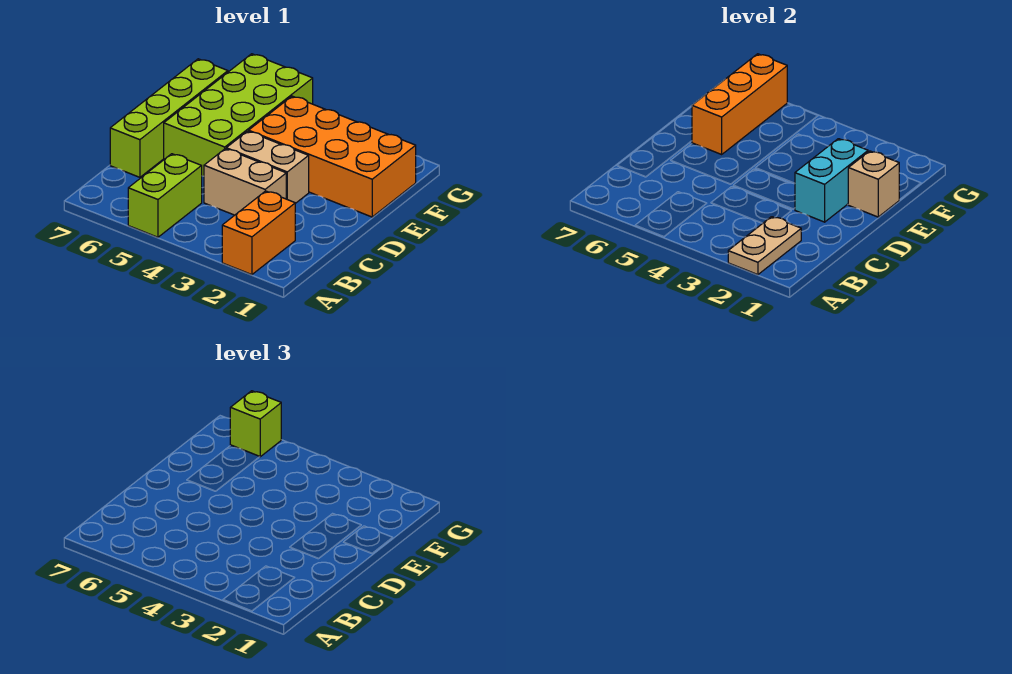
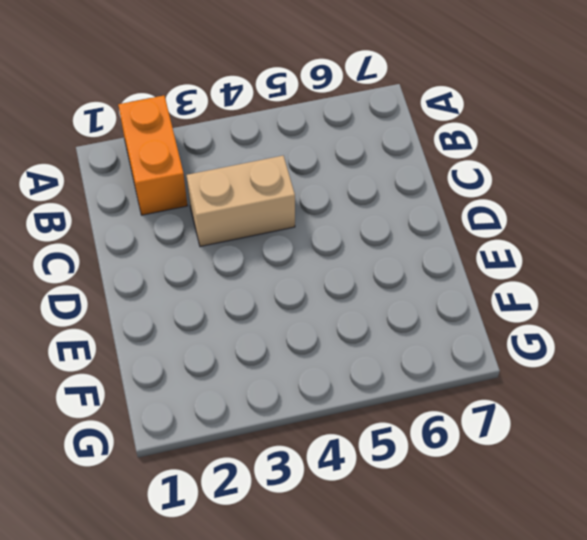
none -> lime brick A5:B5 level 1
none -> lime brick C7:F7 level 1
none -> tan brick D3:D4 level 1

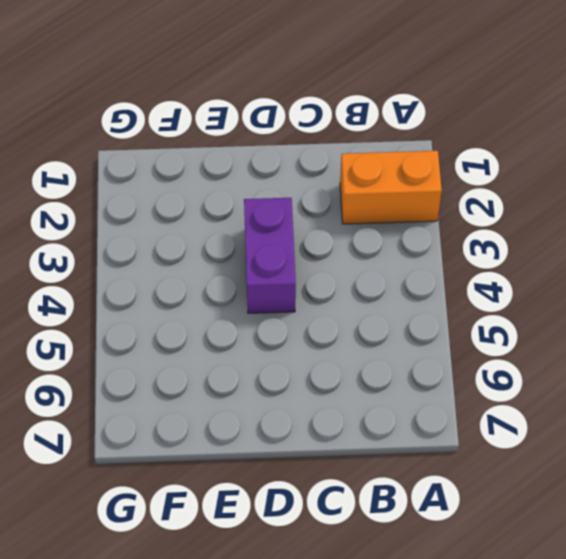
purple brick D3:D4 level 1 -> tan brick D3:D4 level 1
none -> lime brick A5:B5 level 1
none -> tan brick C3:C4 level 1
none -> lime brick C7:F7 level 1

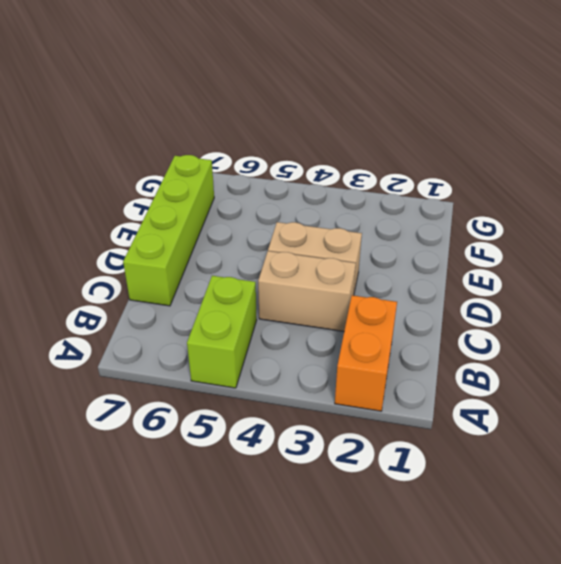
none -> lime brick D5:G6 level 1
none -> orange brick E1:F4 level 1
none -> tan plate A2:B2 level 2

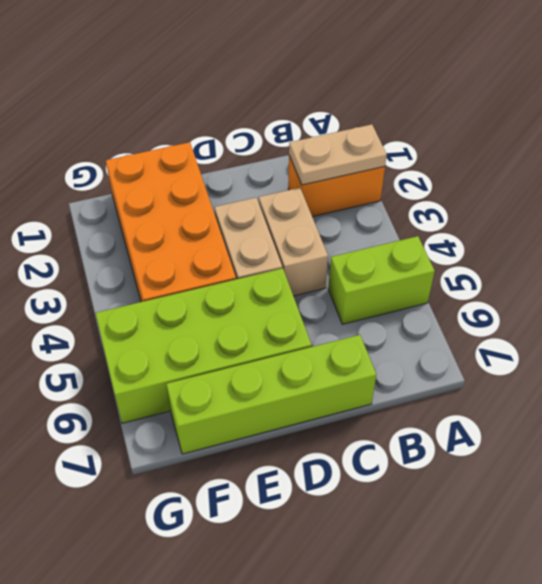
none -> cyan brick D2:E2 level 2
none -> tan brick E1 level 2
none -> orange brick E6:G6 level 2

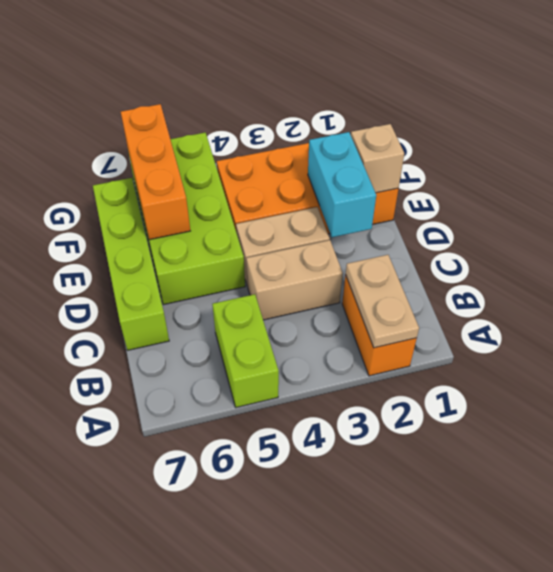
none -> lime brick G6 level 3

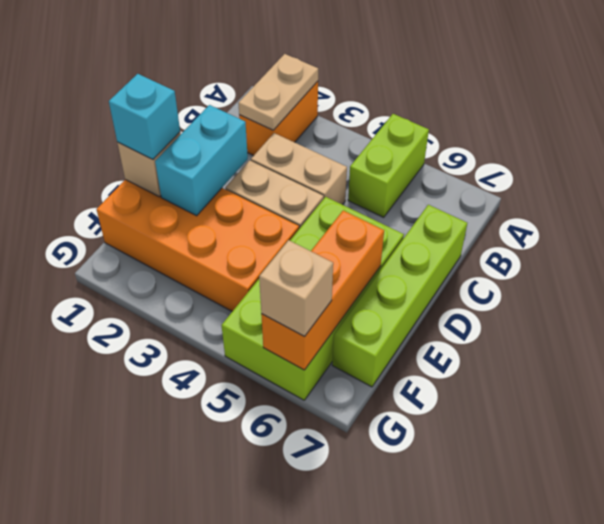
cyan brick E1 level 3 -> none
tan brick G6 level 3 -> lime brick G6 level 3

